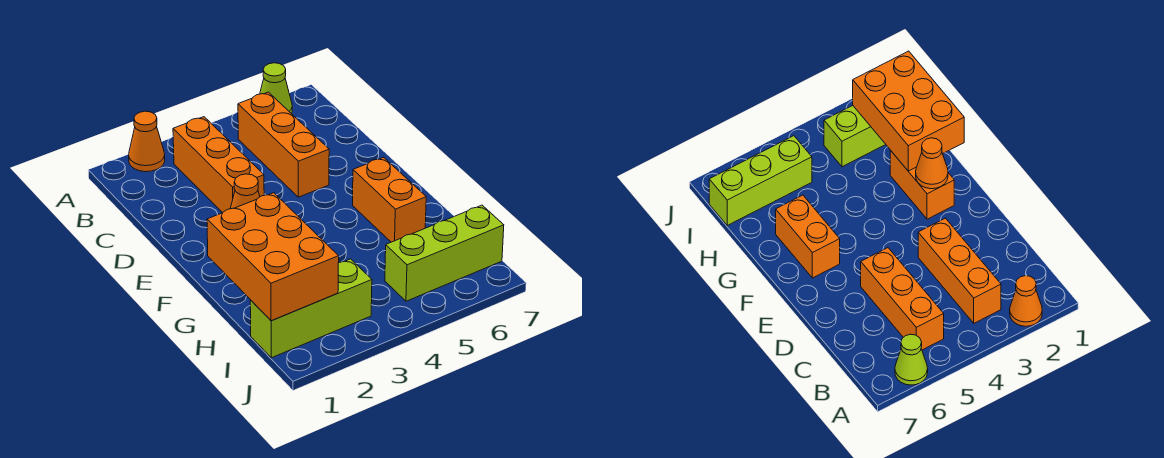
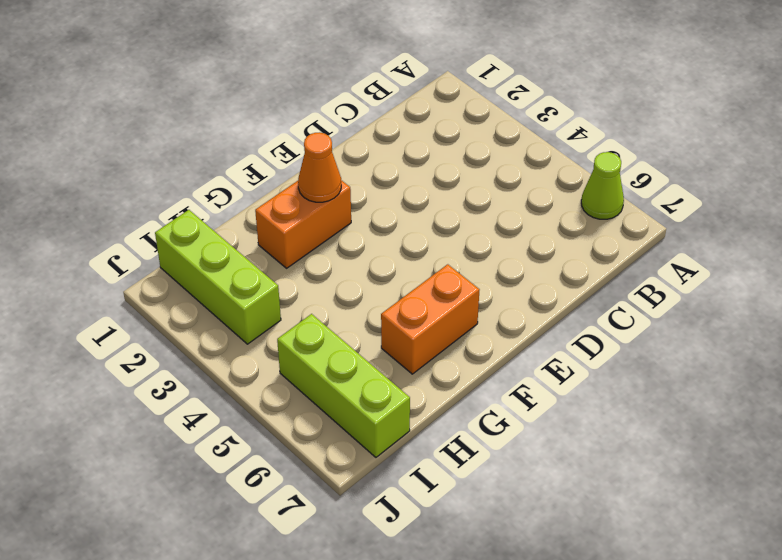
none -> orange cone A2 level 1
none -> orange brick B3:D3 level 1

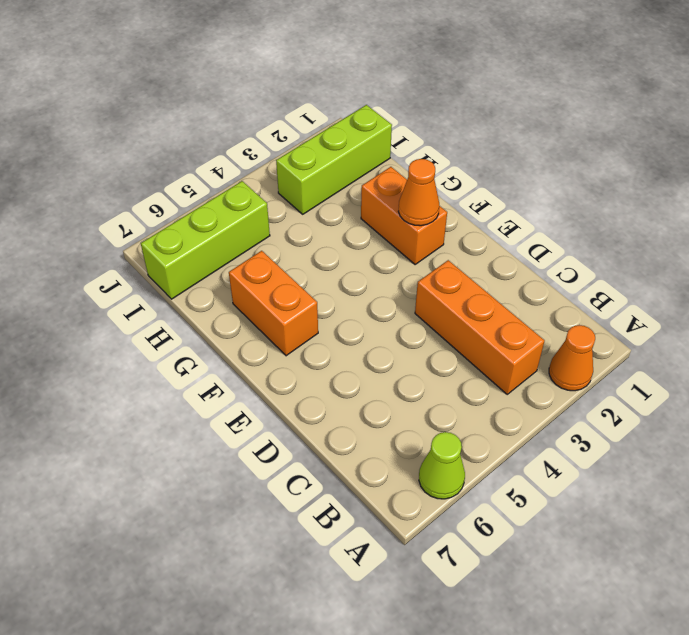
none -> orange brick B5:D5 level 1
none -> orange brick G1:I2 level 2

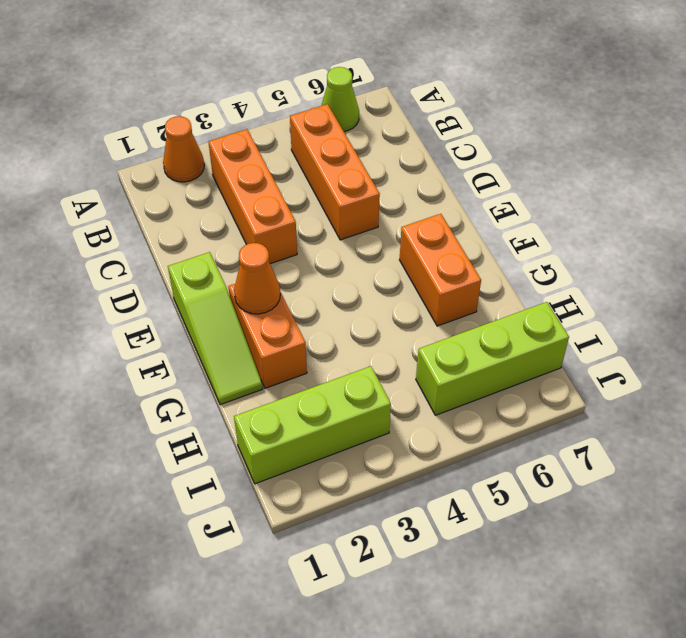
lime slope E1:G1 level 1 top E -> none
none -> orange brick G1:I2 level 2

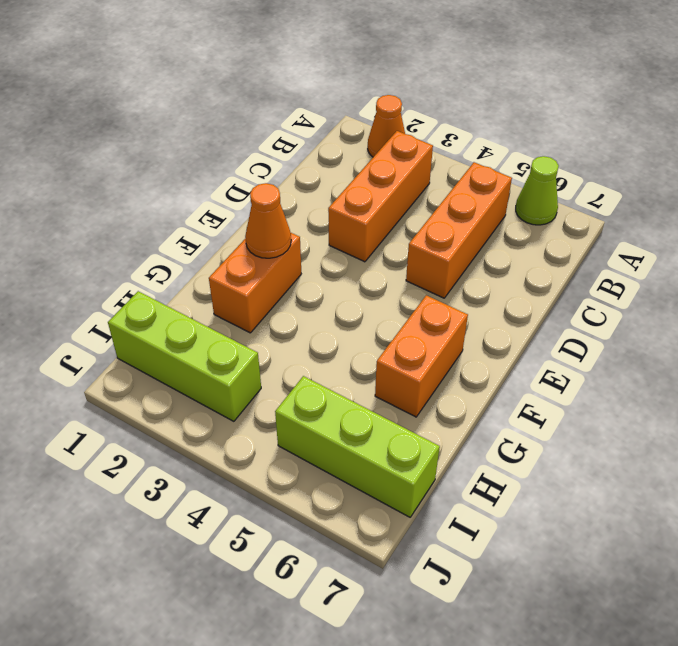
none -> orange brick G1:I2 level 2

